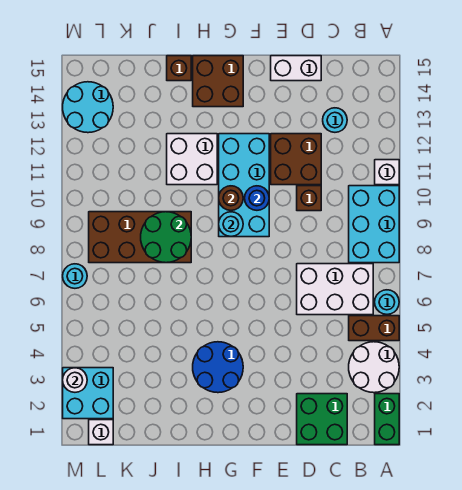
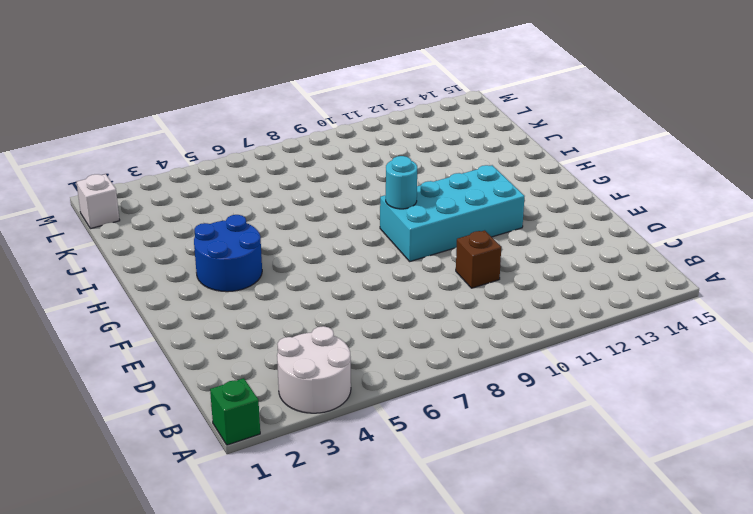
green brick A1 level 1 -> green brick A1:A2 level 1
none -> brown brick A5:B5 level 1
none -> cyan round brick A6 level 1
none -> cyan brick A8:B10 level 1

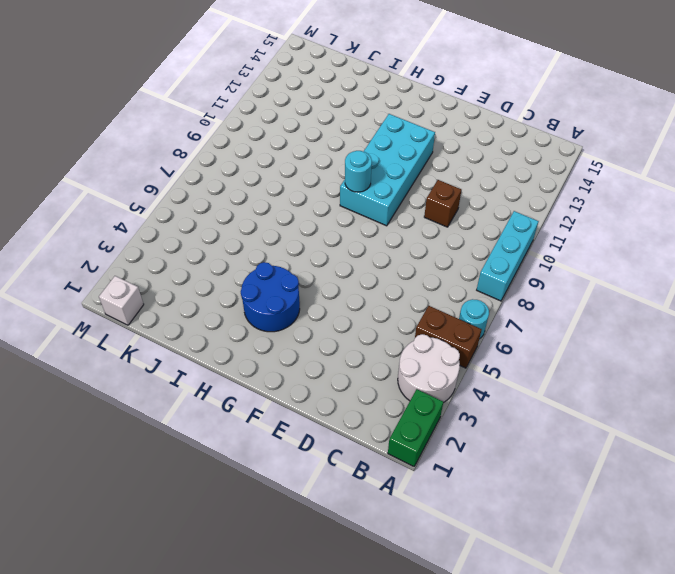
cyan brick A8:A10 level 1 -> cyan brick A8:B10 level 1
none -> white brick A11 level 1
none -> white brick B6:D7 level 1
none -> green brick C1:D2 level 1

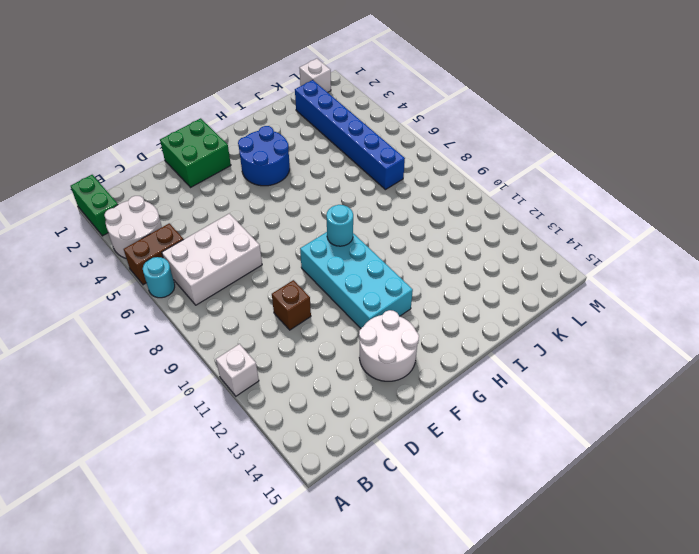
green brick E1:F2 level 1 -> green brick C1:D2 level 1
white round brick E13:F14 level 1 -> none
blue brick K2:K7 level 1 -> none
none -> cyan brick A8:B10 level 1
none -> cyan round brick C13 level 1
none -> brown brick D11:E12 level 1

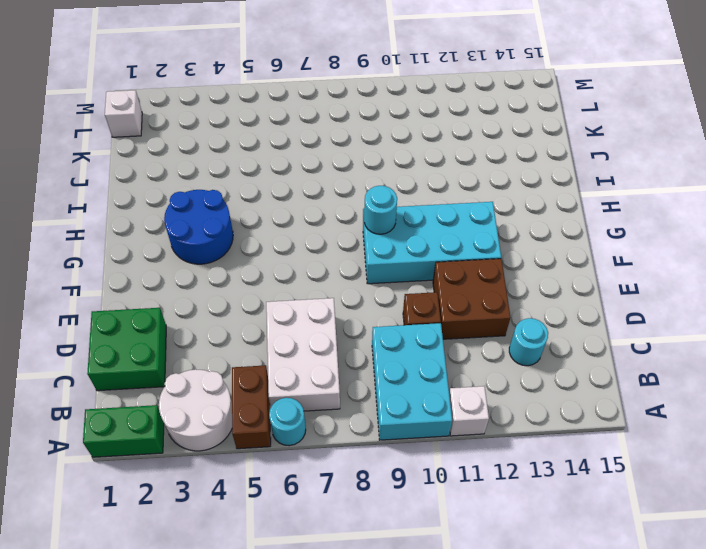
cyan brick A9:C10 level 1 -> cyan brick A8:B10 level 1
none -> white brick D15:E15 level 1
none -> brown brick G14:H15 level 1
none -> white brick H11:I12 level 1

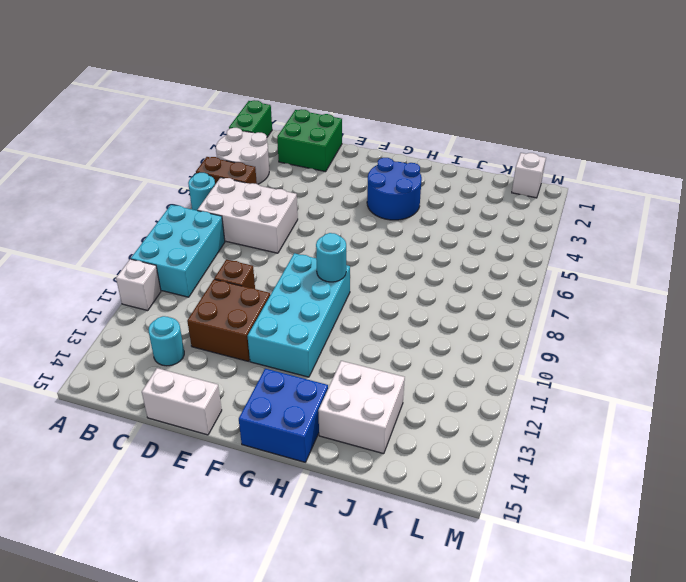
blue brick G14:H15 level 1 -> brown brick G14:H15 level 1
white brick I13:J14 level 1 -> white brick H11:I12 level 1
none -> brown brick I8:L9 level 1
none -> brown brick I15 level 1
none -> cyan brick L2:M3 level 1

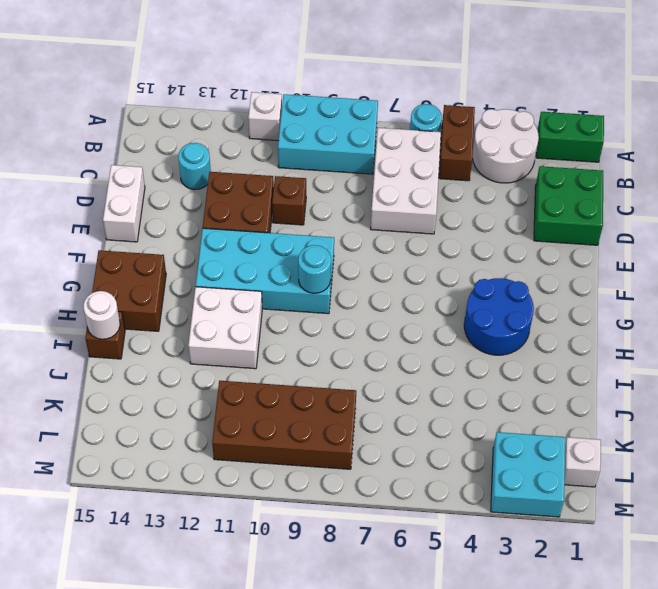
white round brick I15 level 2 -> white round brick M3 level 2
brown brick K8:L11 level 1 -> brown brick I8:L9 level 1
none -> cyan round brick L13:M14 level 1
none -> cyan round brick M7 level 1
none -> blue round brick F10 level 2

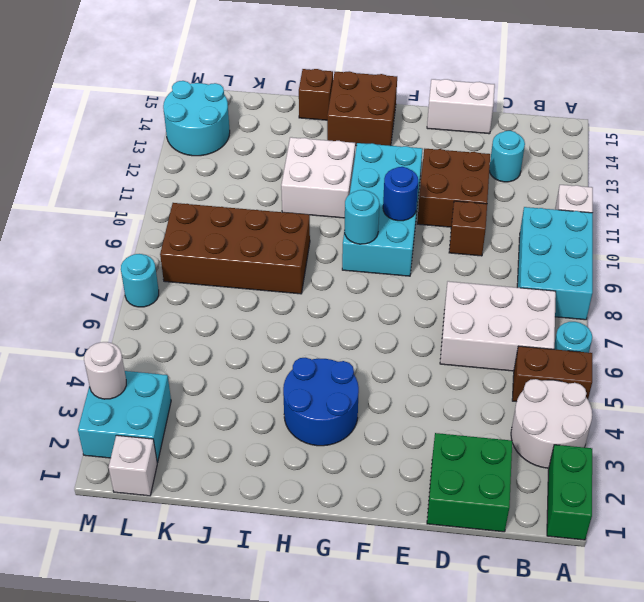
none -> brown round brick G10 level 2
none -> green round brick I8:J9 level 2

